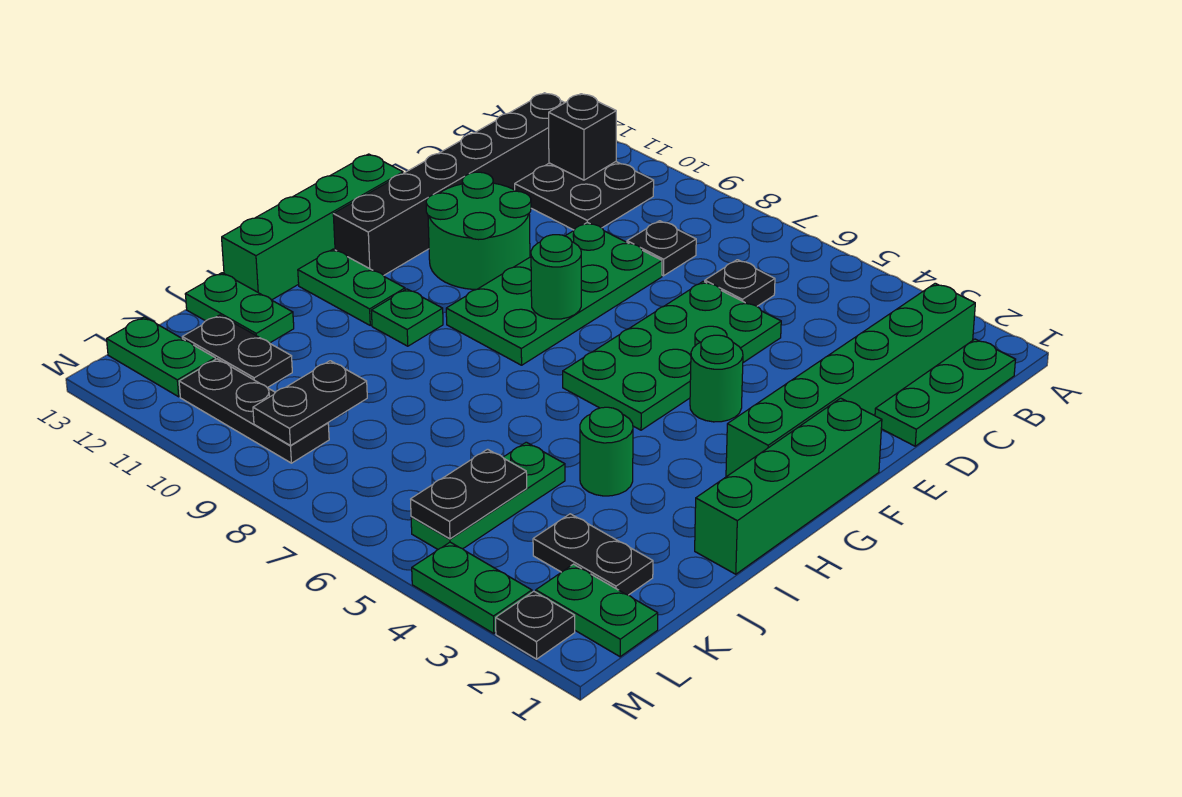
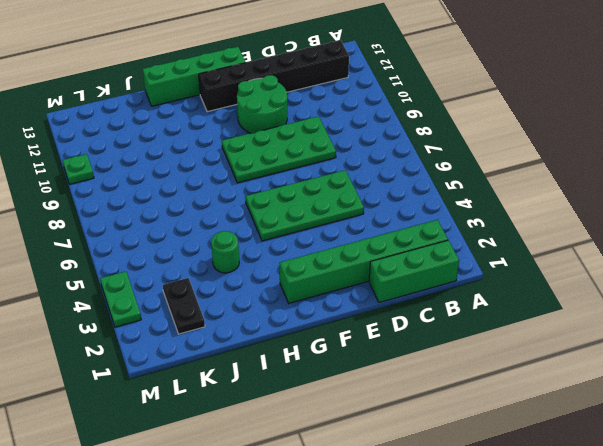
green brick B1:D1 level 1 -> green plate B1:D1 level 1
green plate M10 level 1 -> green plate H10 level 1
none -> black plate B10:C11 level 1
none -> black plate C6 level 1
none -> black plate C8 level 1

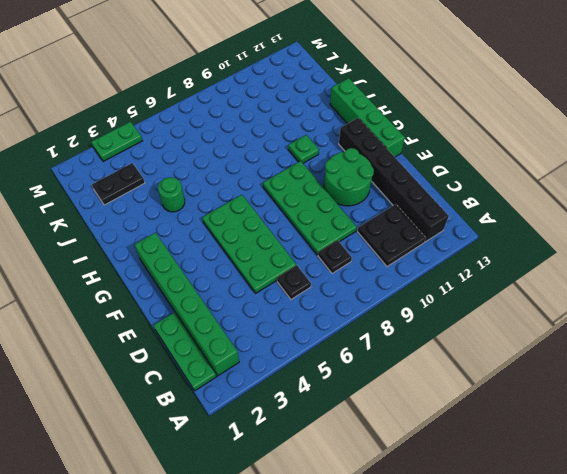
none -> green brick F1:I1 level 1
none -> green round brick F4 level 1
none -> green plate H11:H12 level 1

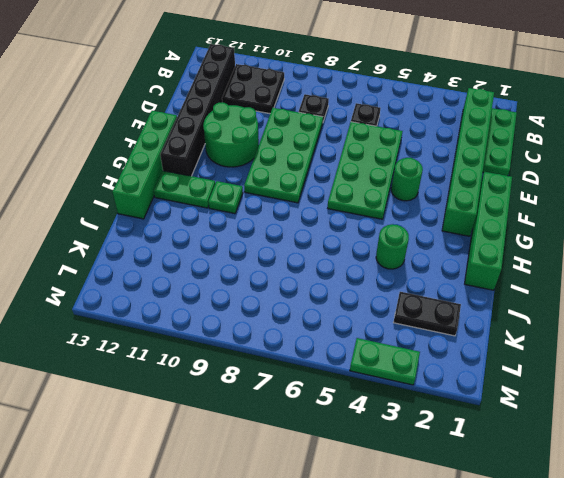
none -> green plate J5:L5 level 1
none -> green plate J12:J13 level 1
none -> black plate K11:K12 level 1

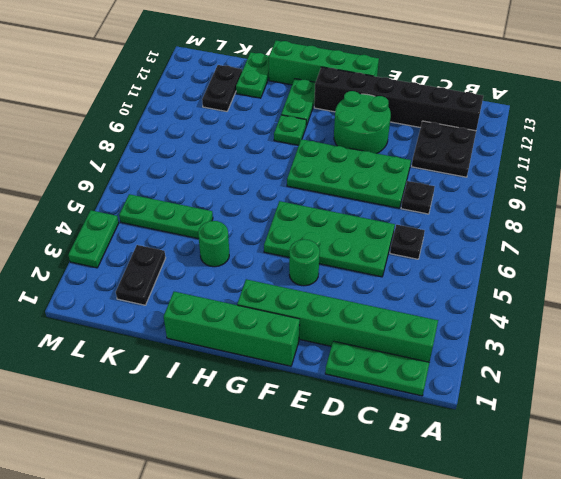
none -> green plate L1:L2 level 1
none -> black plate L9:L11 level 1
none -> green plate L12:L13 level 1

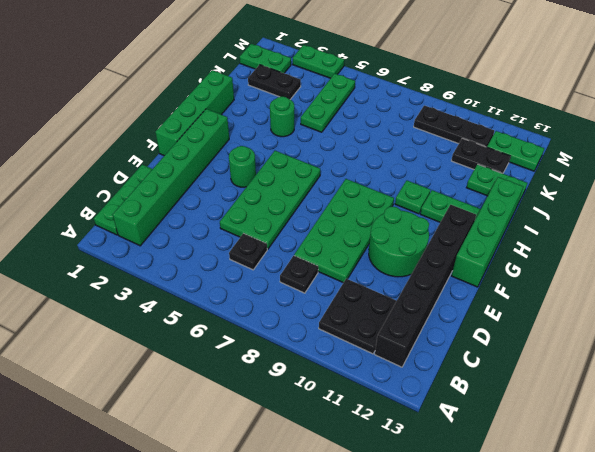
none -> black plate M2 level 1
none -> black brick B11 level 2
none -> green round brick F8 level 2

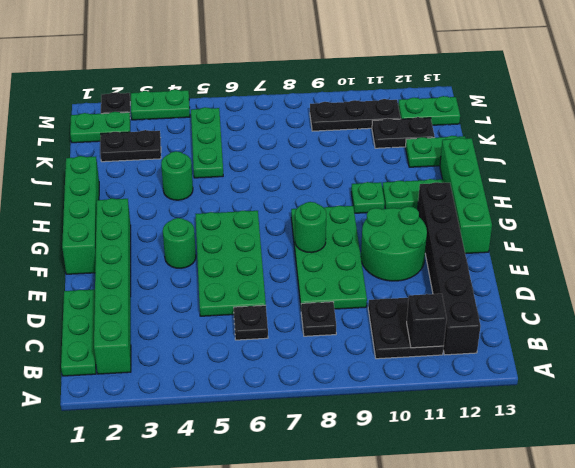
none -> black plate K5:L5 level 2
none -> black plate K9:L9 level 2

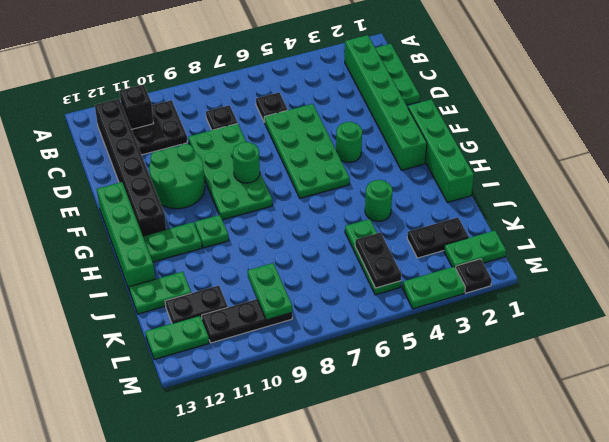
green plate K9:L9 level 2 -> black plate K9:L9 level 2

